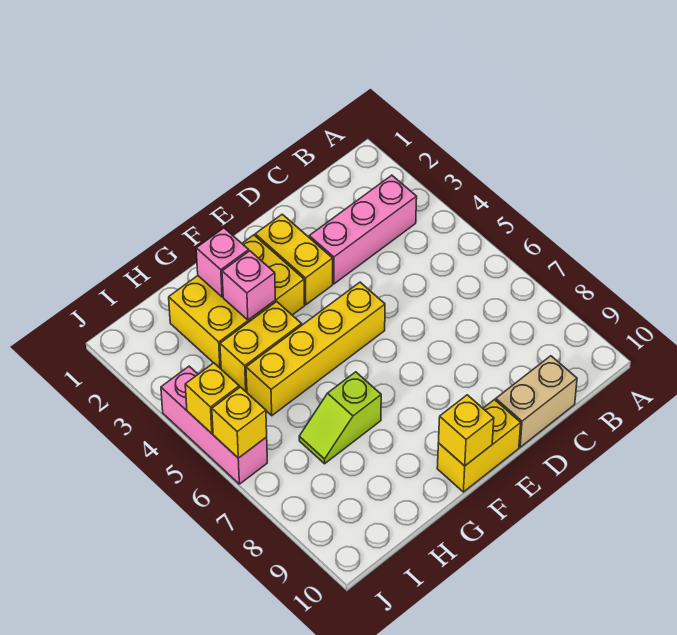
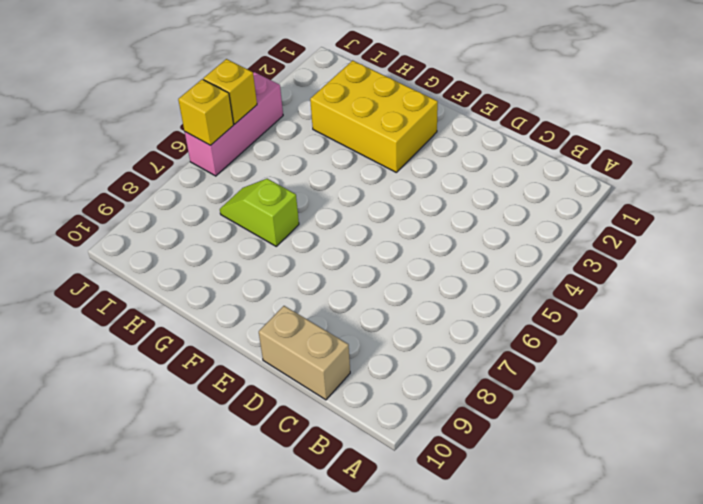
none -> pink brick B3:D3 level 1
none -> yellow brick E2:E3 level 1
none -> yellow brick E5:H5 level 1

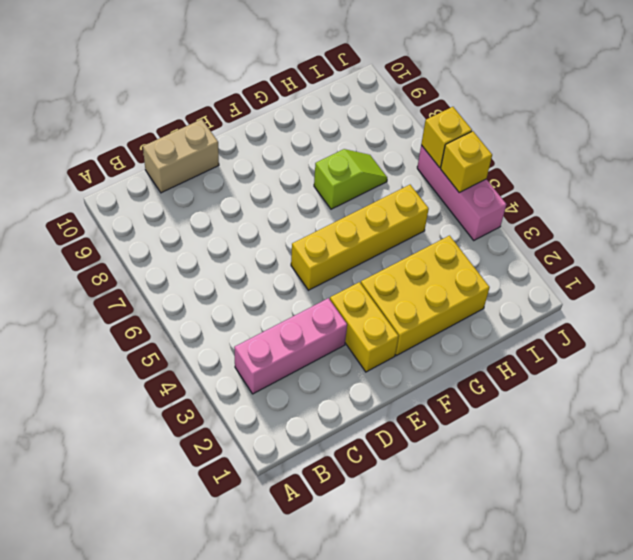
none -> yellow brick E10:F10 level 1
none -> yellow brick G4:H4 level 1
none -> yellow brick F10 level 2

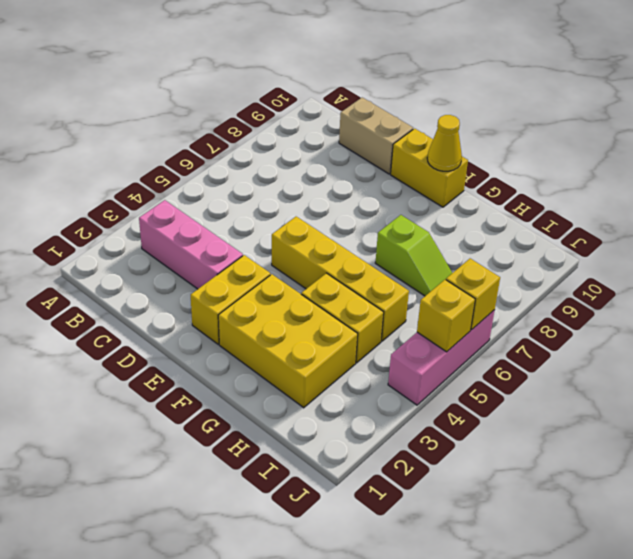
yellow cone F10 level 2 -> yellow brick F10 level 2
none -> pink brick G2 level 2
none -> pink brick G3 level 2

